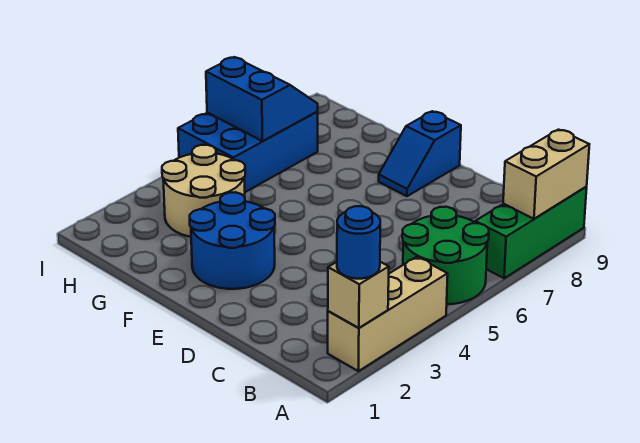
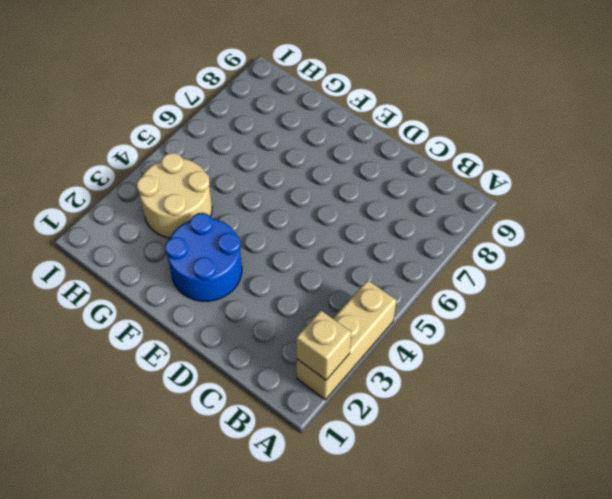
none -> green round brick A5:B6 level 1
none -> green brick A7:A9 level 1

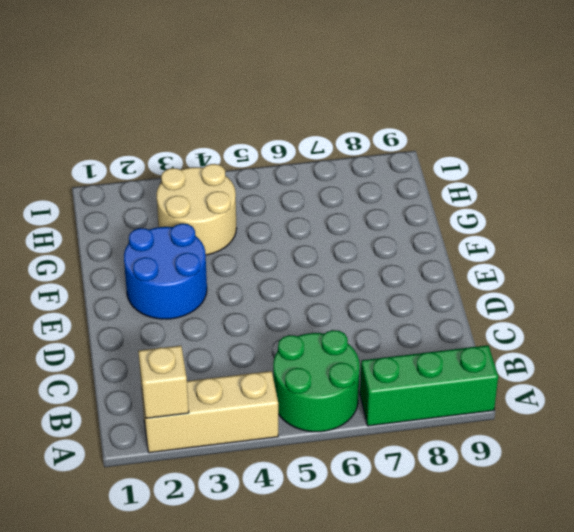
none -> blue slope E8:E9 level 1 top 9
none -> blue brick H5:I7 level 1

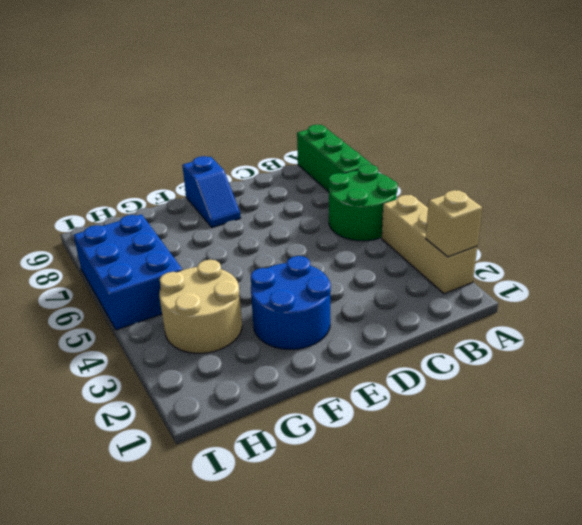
none -> tan brick A8:A9 level 2
none -> blue slope H6:I7 level 2 top 6

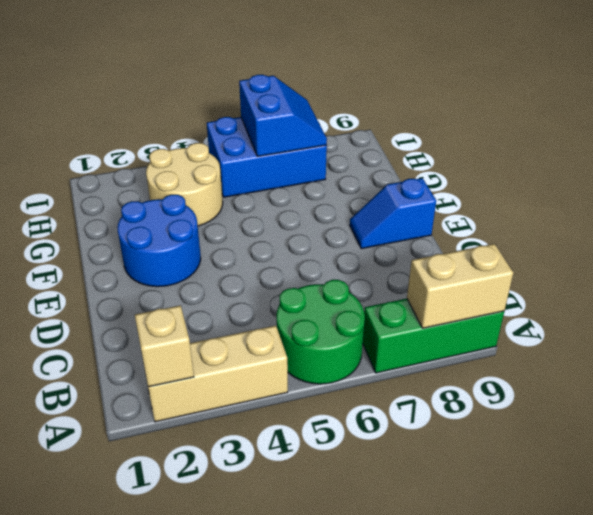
none -> blue round brick A2 level 3

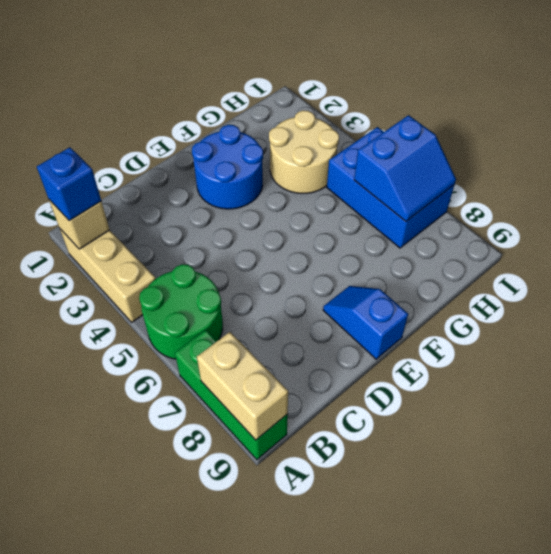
blue brick A2 level 3 -> blue round brick A2 level 3

